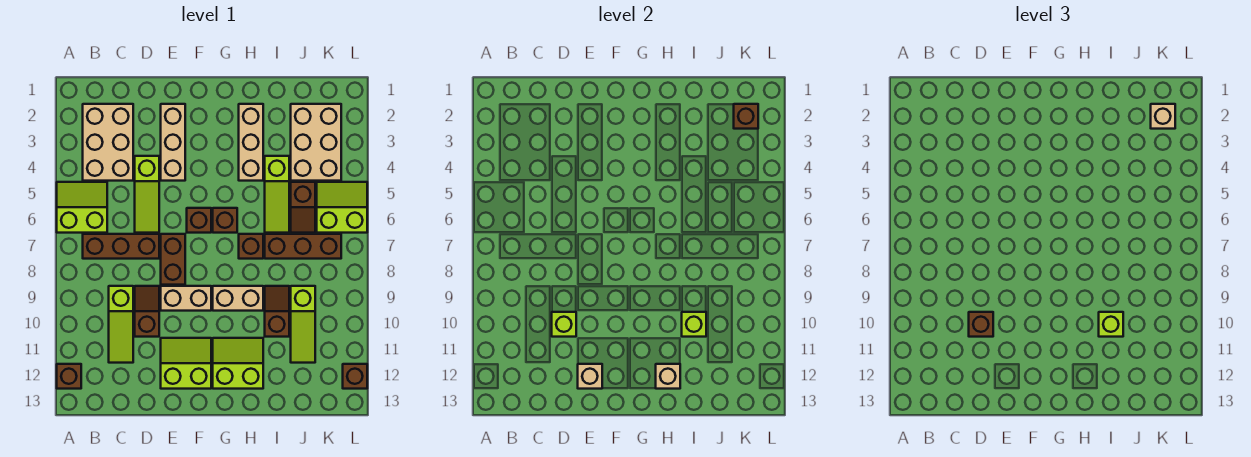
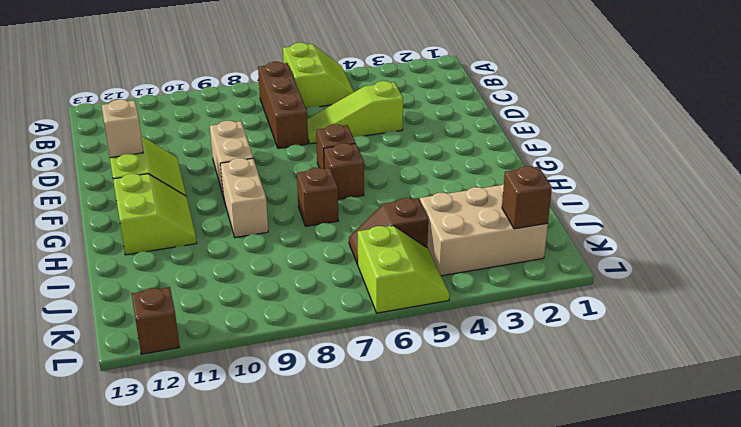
none -> brown brick A12 level 1
none -> tan brick B2:C4 level 1
none -> lime slope C9:C11 level 1 top 9
none -> brown slope D9:D10 level 1 top 10

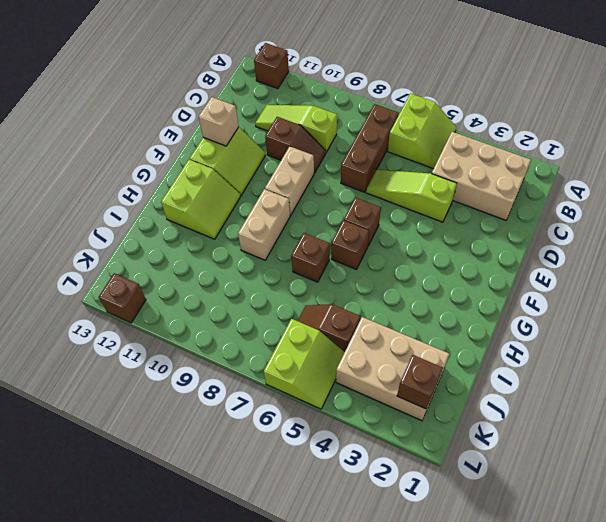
none -> tan brick E2:E4 level 1
none -> brown brick E7:E8 level 1
none -> tan brick H2:H4 level 1
none -> lime slope I4:I6 level 1 top 4

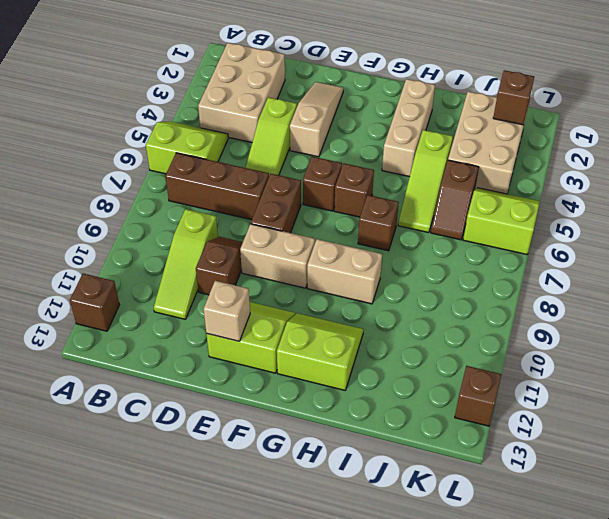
tan slope E2:E4 level 1 top 4 -> tan brick E2:E4 level 1
none -> brown brick I7:K7 level 1
none -> brown slope I9:I10 level 1 top 10
none -> lime slope J9:J11 level 1 top 9
none -> lime brick D10 level 2

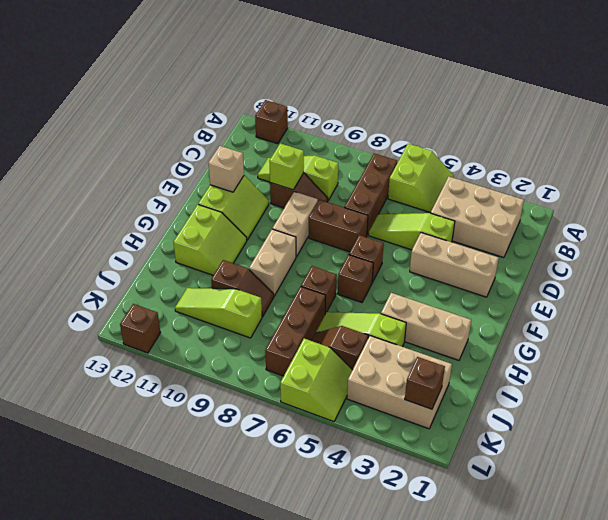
none -> tan brick H12 level 2
none -> lime brick I10 level 2
none -> brown brick D10 level 3
none -> lime brick I10 level 3

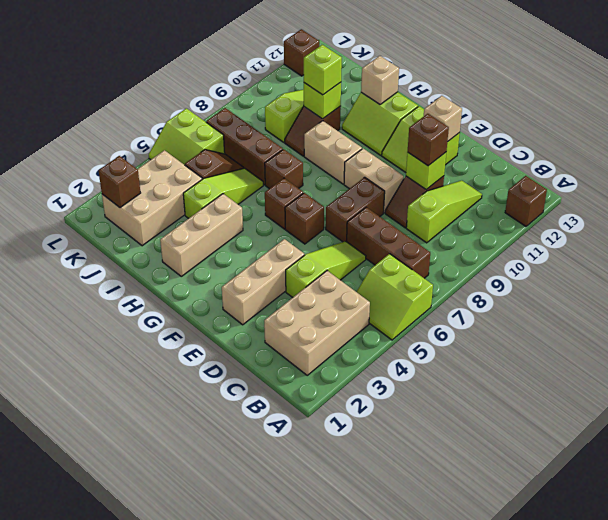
none -> tan brick K2 level 3

